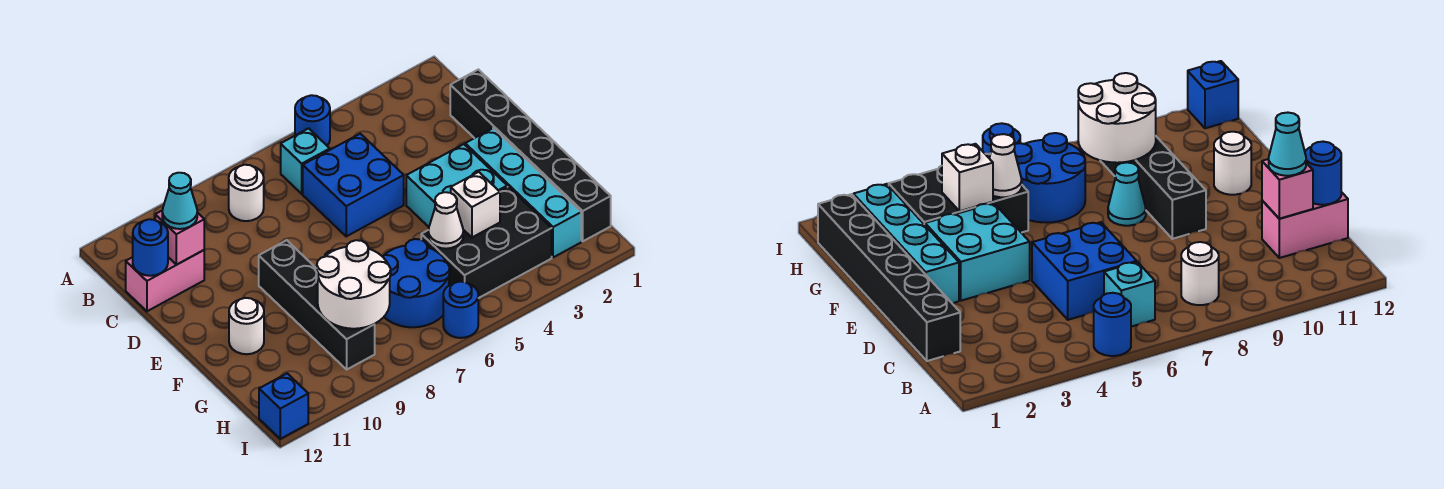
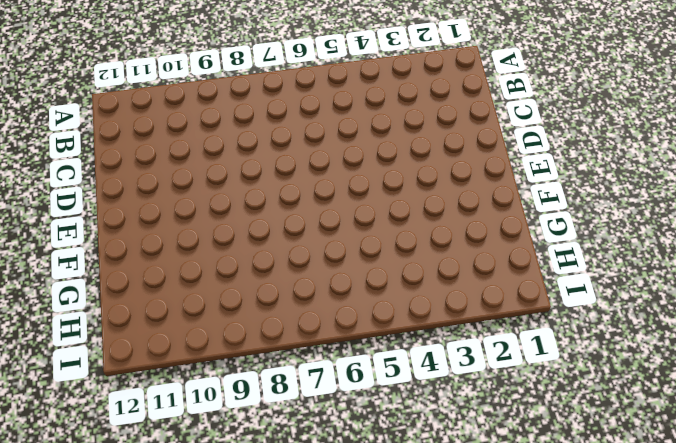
none -> blue round brick A5 level 1
none -> cyan brick B6 level 1
none -> white round brick B8 level 1

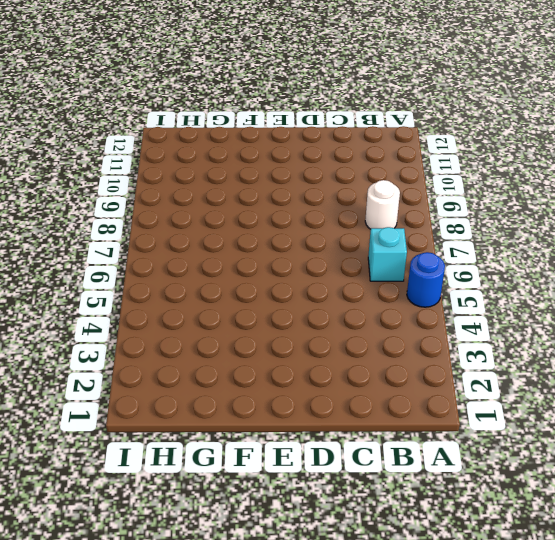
none -> black brick C1:H1 level 1
none -> blue brick C5:D6 level 1
none -> pink brick C11:C12 level 1

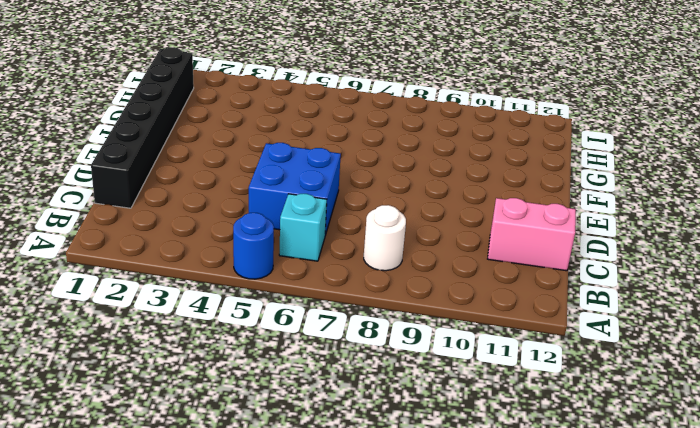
none -> cyan brick E2:H2 level 1
none -> cyan brick E3:F4 level 1
none -> black brick E9:H9 level 1

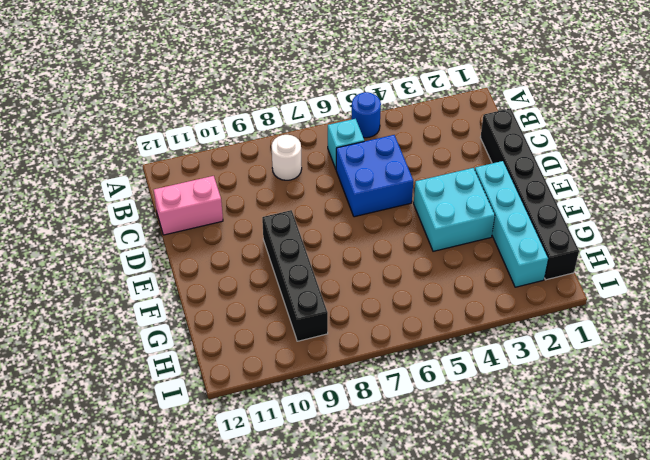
none -> cyan cone F8 level 1
none -> white round brick F11 level 1
none -> black brick G3:H5 level 1

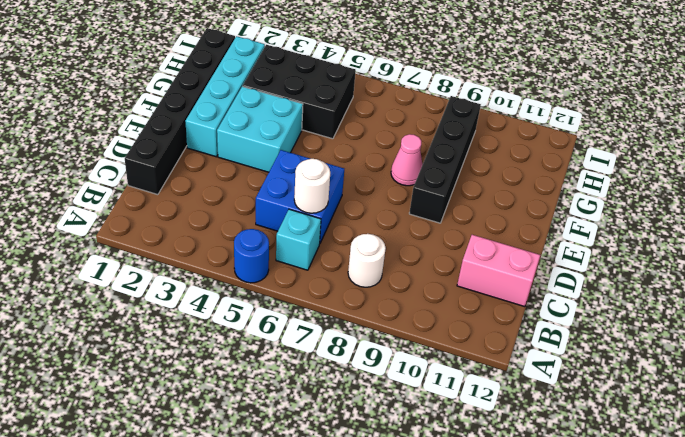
white round brick C6 level 2 -> white round brick F11 level 1
pink cone F8 level 1 -> cyan cone F8 level 1
none -> blue round brick G6:H7 level 1
none -> blue round brick I6 level 1
none -> blue brick I12 level 1

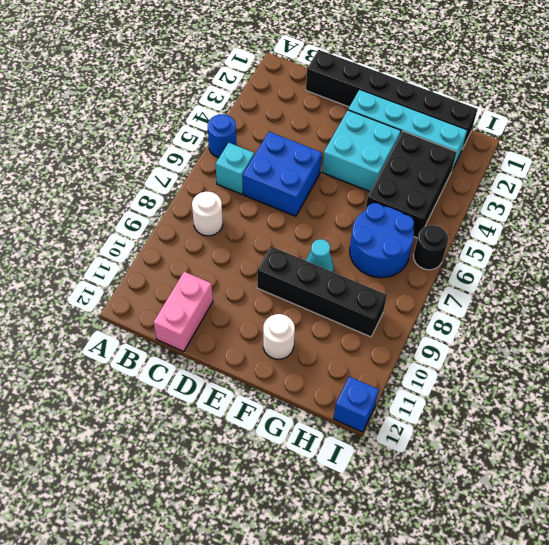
black round brick I6 level 1 -> blue round brick I6 level 1
none -> pink brick C11 level 2
none -> blue round brick C12 level 2
none -> white brick G4 level 2

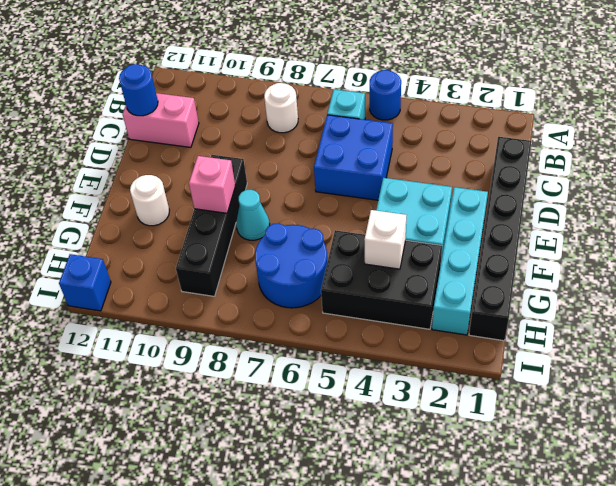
pink brick F9 level 2 -> pink brick C11 level 2
none -> blue round brick I6 level 1
none -> white cone G5 level 2
none -> white round brick G8:H9 level 2

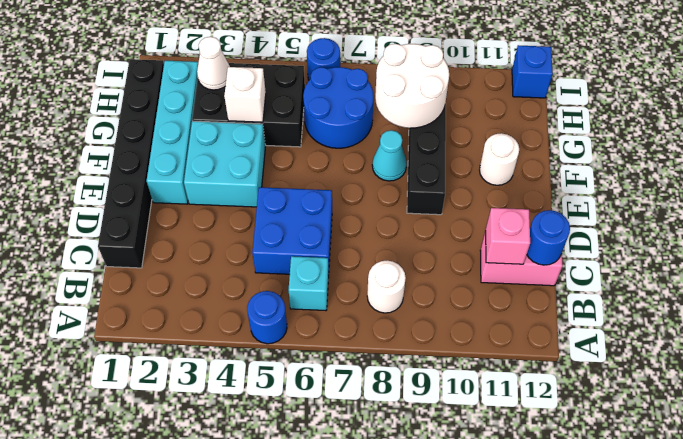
white cone H3 level 2 -> white cone G5 level 2
none -> cyan cone C11 level 3

